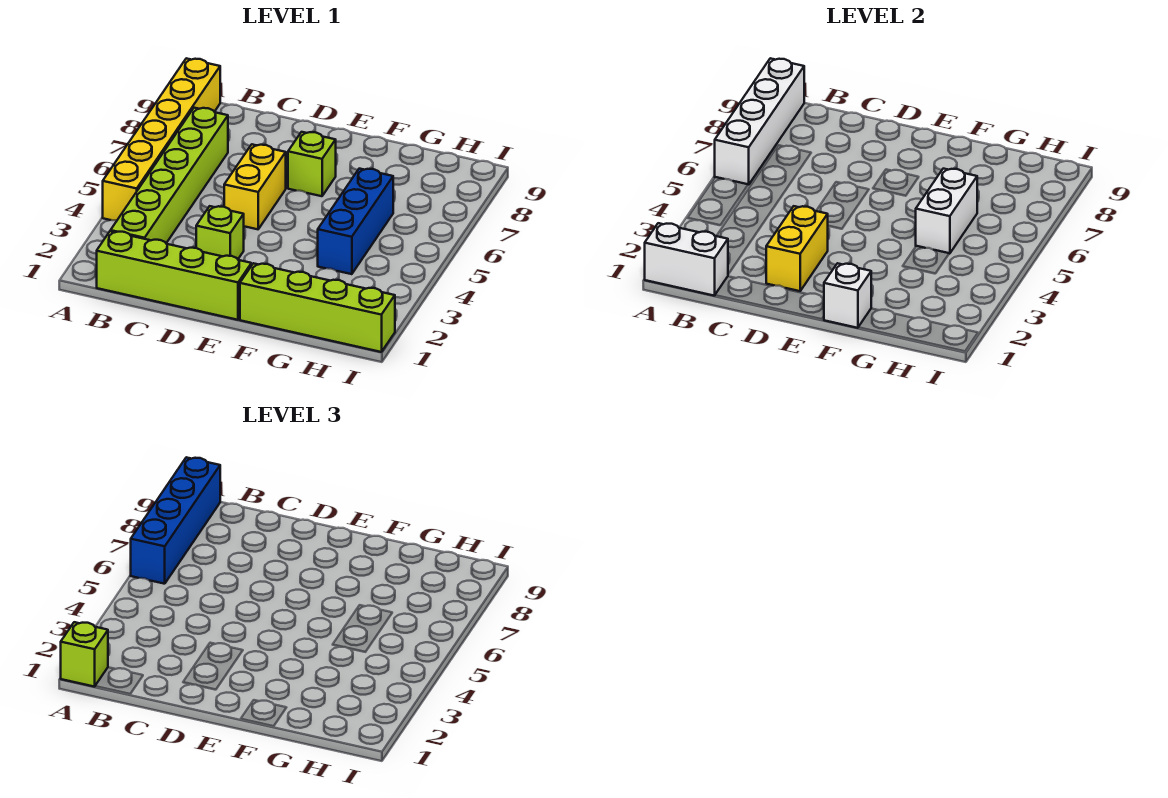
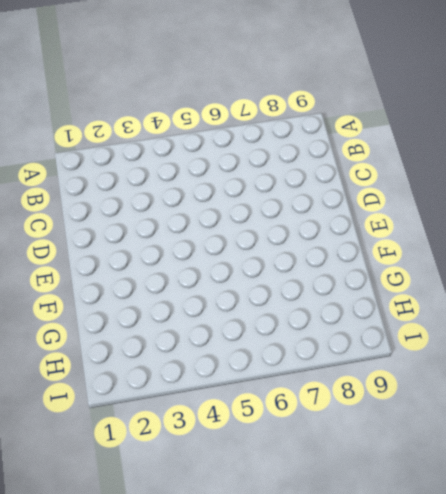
none -> yellow brick A4:A9 level 1
none -> lime brick B1:E1 level 1
none -> lime brick B2:B7 level 1

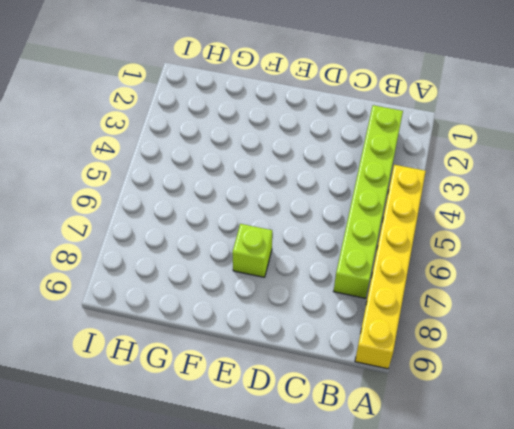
none -> lime brick B1:E1 level 1
none -> lime brick D3 level 1
none -> yellow brick D5:D6 level 1

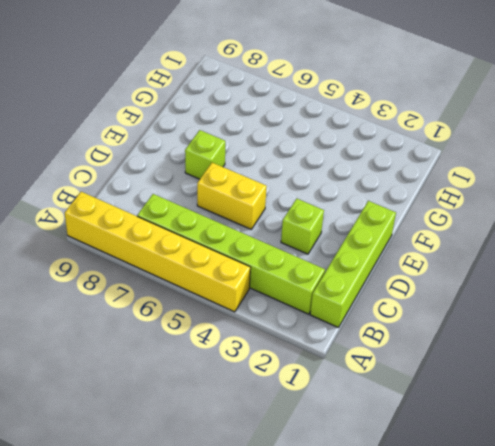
none -> lime brick F1:I1 level 1
none -> blue brick G4:G6 level 1
none -> white brick A1:B1 level 2

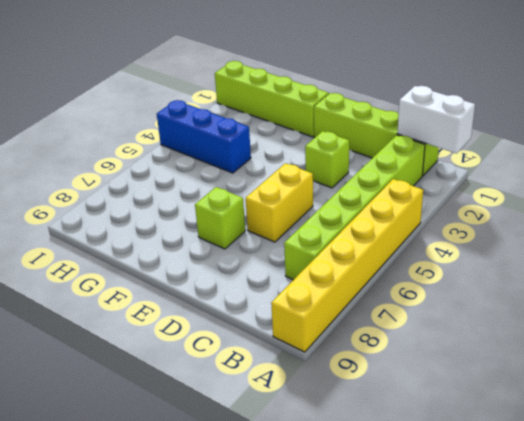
blue brick G4:I4 level 1 -> blue brick G4:G6 level 1
none -> white brick A6:A9 level 2
none -> yellow brick D2:D3 level 2
none -> white brick F1 level 2

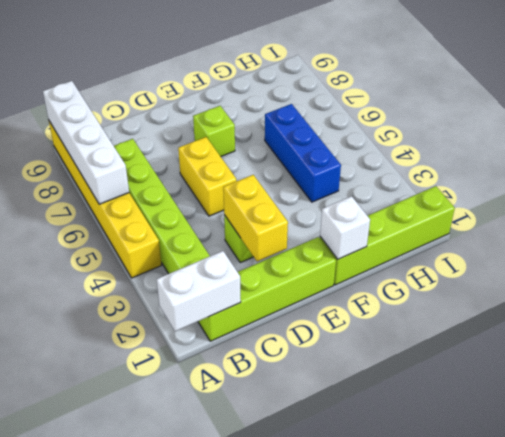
none -> white brick G5:G6 level 2
none -> lime brick A1 level 3
none -> blue brick A6:A9 level 3

